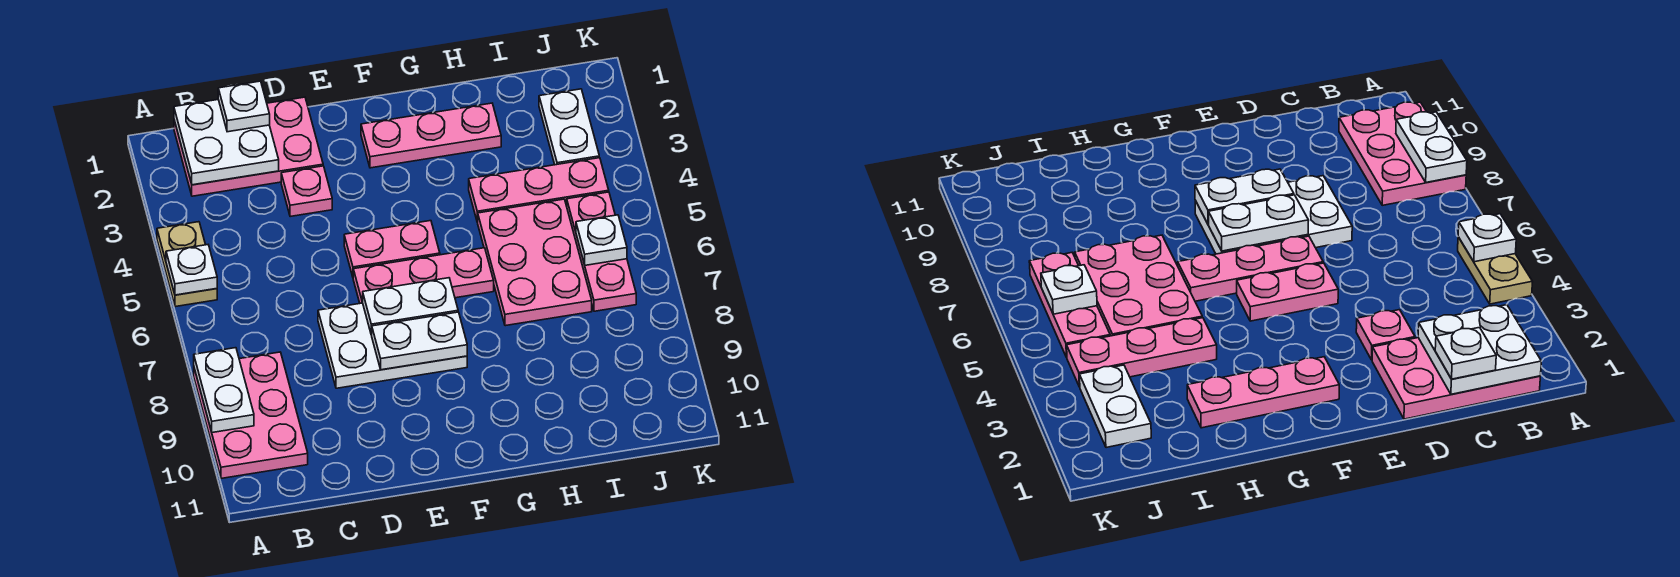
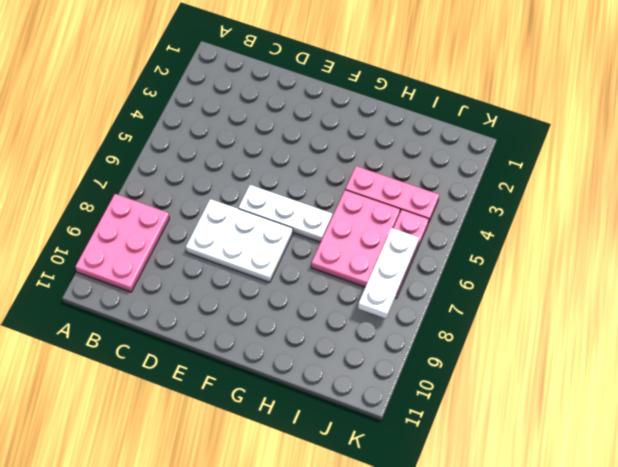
white plate E6:G6 level 1 -> pink plate E6:G6 level 1
white plate J6:J8 level 2 -> white plate J6 level 2
none -> tan plate A4:A5 level 1
none -> pink plate B1:D2 level 1
none -> pink plate D3 level 1

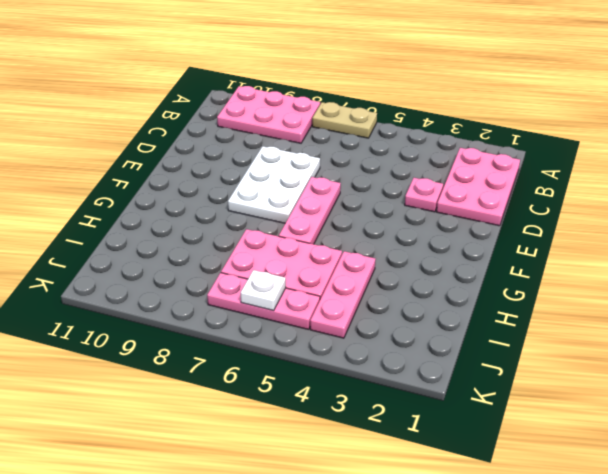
tan plate A6:A7 level 1 -> tan plate A4:A5 level 1
none -> pink plate E5:F5 level 1
none -> pink plate F2:H2 level 1
none -> white plate J2:J3 level 1

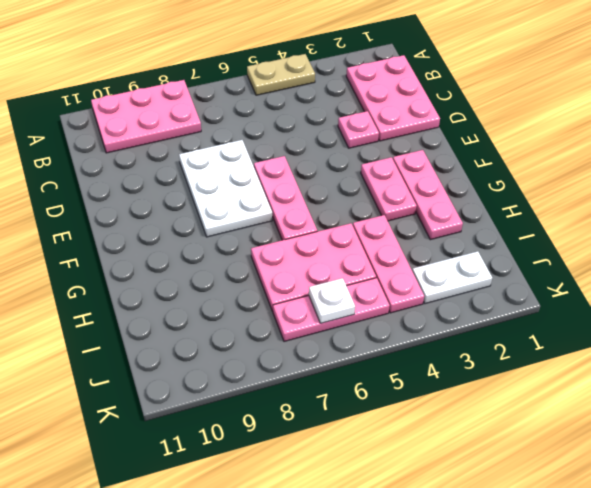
pink plate F3:G3 level 1 -> pink plate E5:F5 level 1
none -> white plate A5 level 2
none -> white plate A8:A9 level 2
none -> white plate B1:C2 level 2

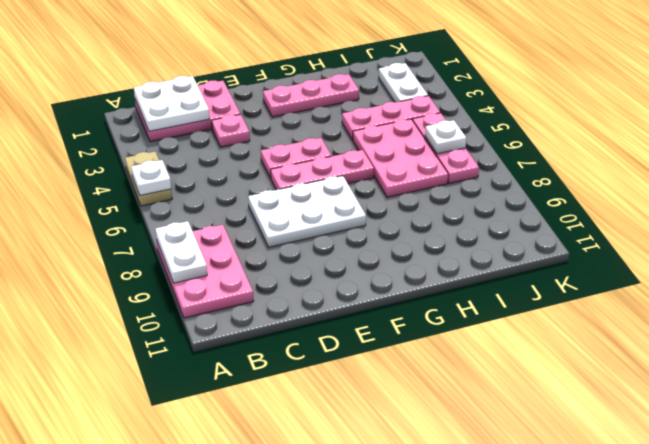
none -> white plate E7:F7 level 2
none -> white plate E8:F8 level 2
none -> white plate C1 level 3

